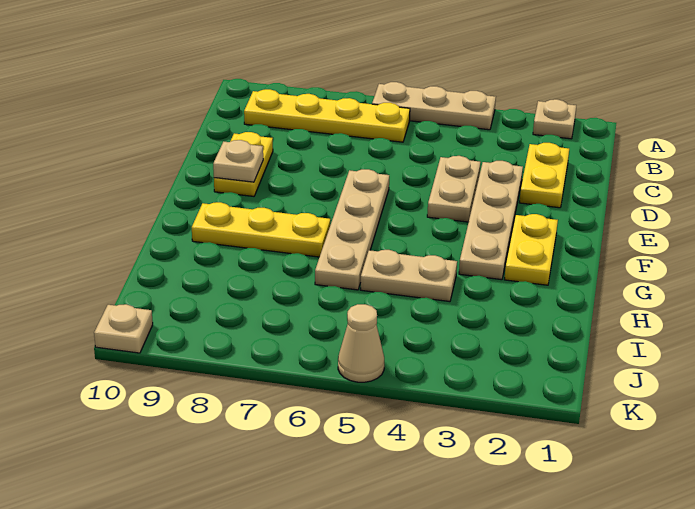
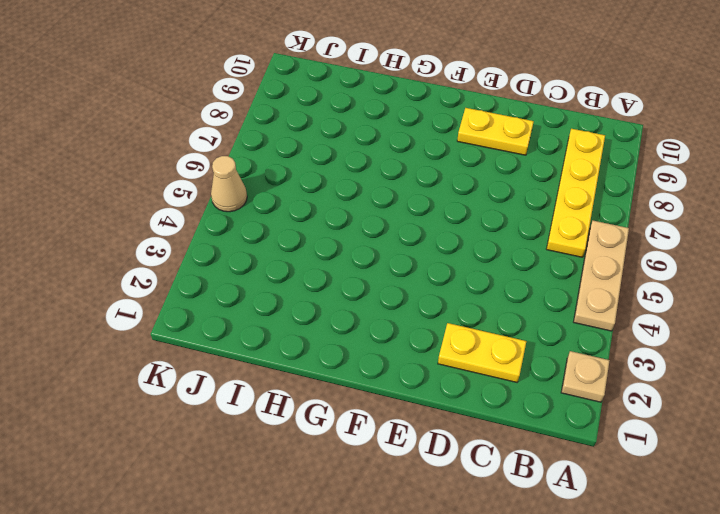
none -> tan plate D3:G3 level 1
none -> tan plate D4:E4 level 1
none -> tan plate E6:H6 level 1

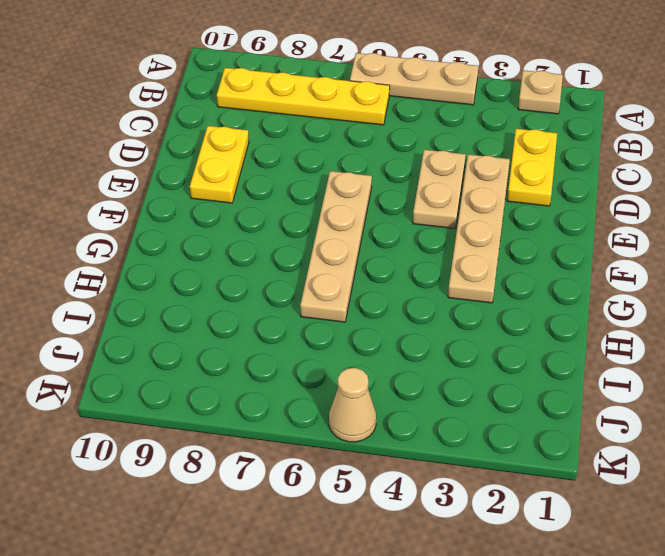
none -> yellow plate F2:G2 level 1
none -> yellow plate G7:G9 level 1
none -> tan plate H4:H5 level 1

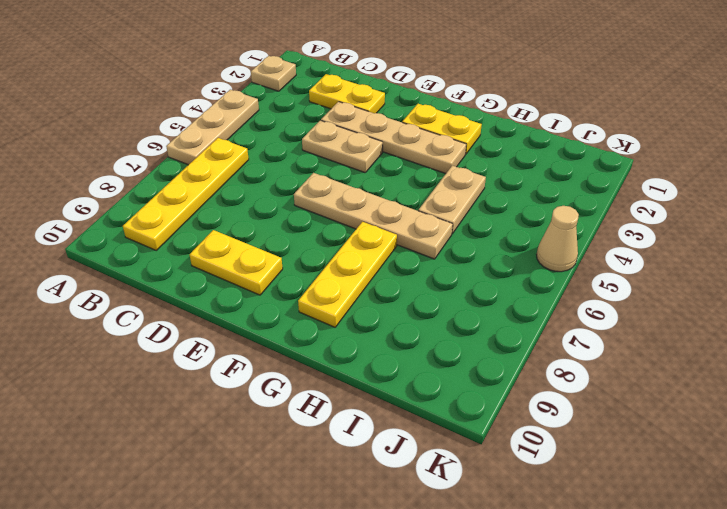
none -> tan plate K10 level 1
none -> tan plate E9 level 2

